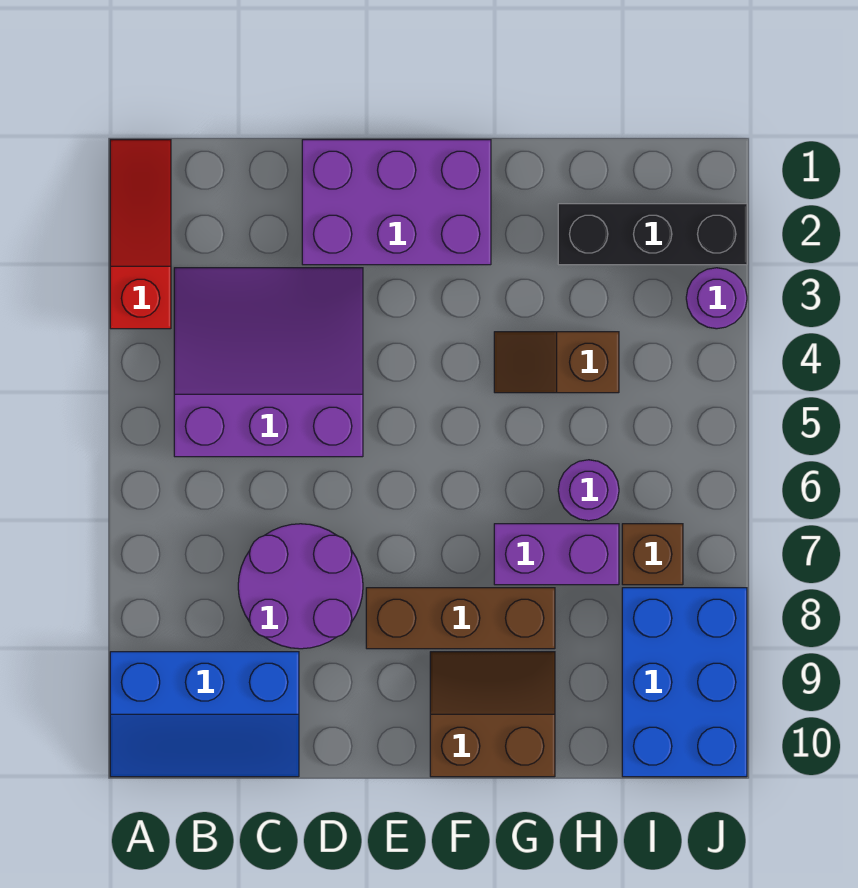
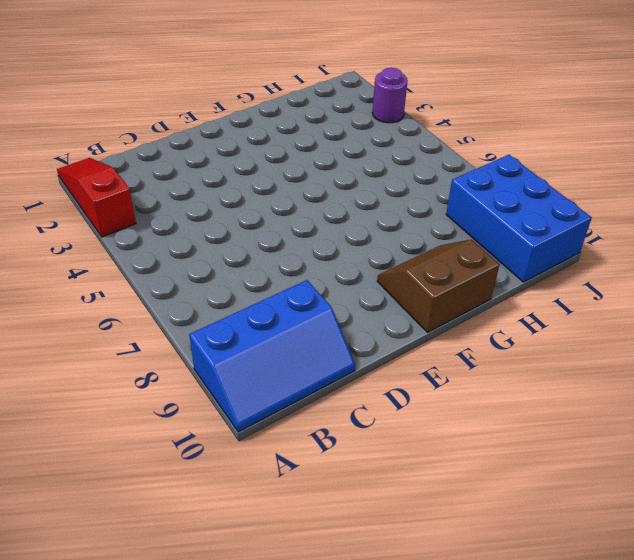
none -> purple slope B3:D5 level 1 top 5
none -> purple round brick C7:D8 level 1
none -> purple brick D1:F2 level 1

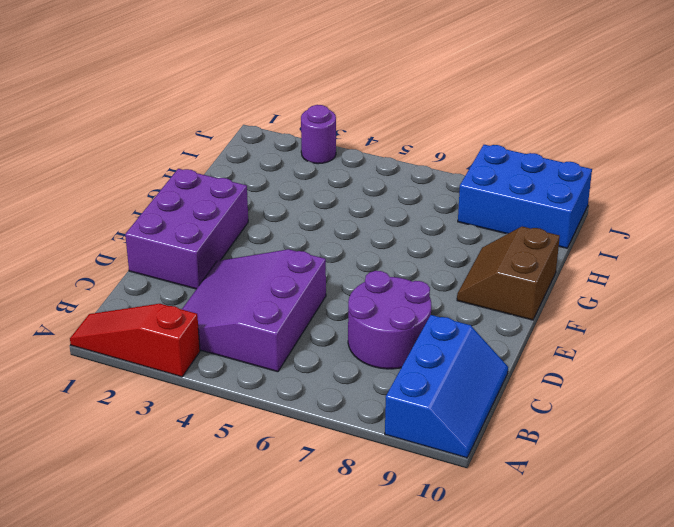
none -> brown brick E8:G8 level 1
none -> brown slope G4:H4 level 1 top H
none -> purple brick G7:H7 level 1

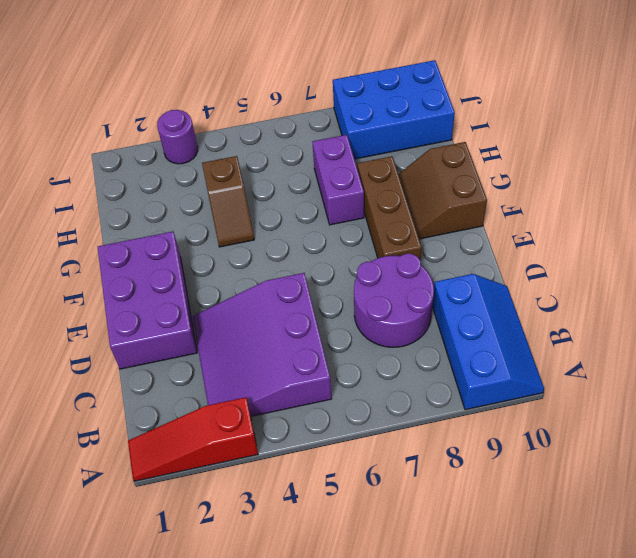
none -> black brick H2:J2 level 1
none -> purple round brick H6 level 1
none -> brown brick I7 level 1

